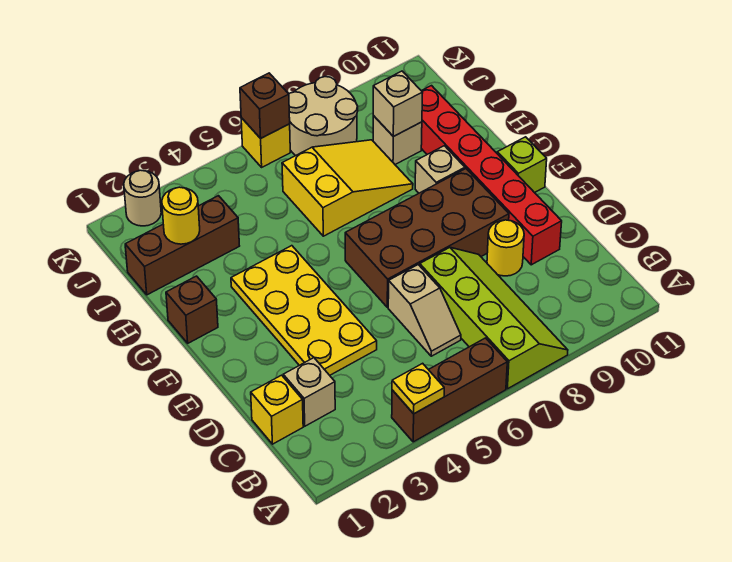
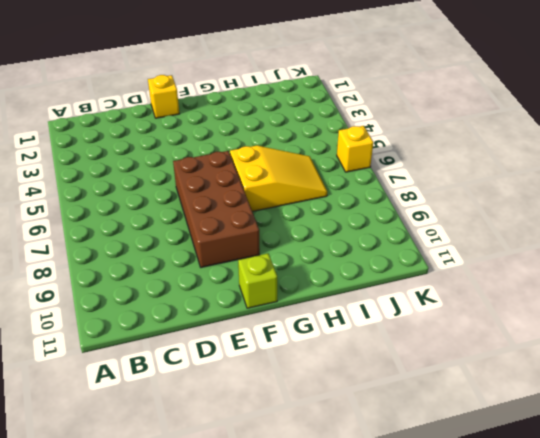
yellow brick E1 level 1 -> yellow brick C1 level 1
yellow slope G6:I7 level 1 top G -> yellow slope H6:I8 level 1 top 6
none -> brown brick A4:A6 level 1
none -> lime slope A7:D8 level 1 top 7
none -> tan brick C2 level 1

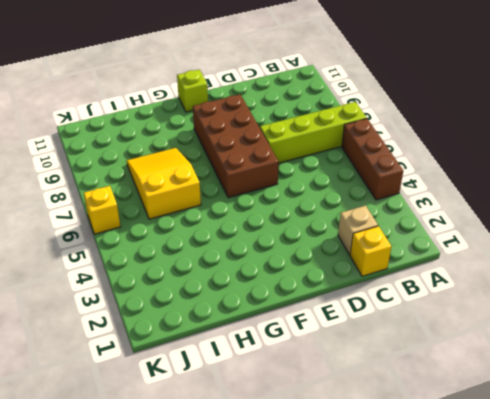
none -> tan slope C6:D6 level 1 top D
none -> yellow plate D3:G4 level 1
none -> yellow round brick D9 level 1

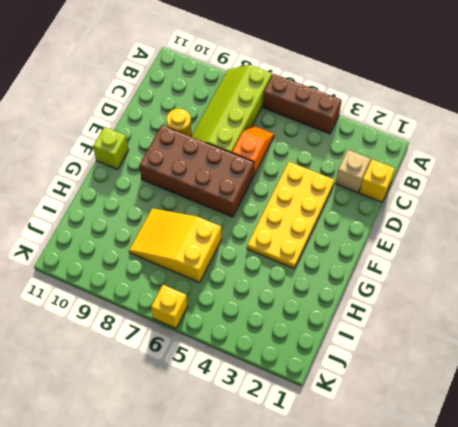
orange slope C6:D6 level 1 top D -> tan slope C6:D6 level 1 top D
none -> red brick D10:I10 level 1
none -> brown brick G1 level 1
none -> tan brick G9 level 1

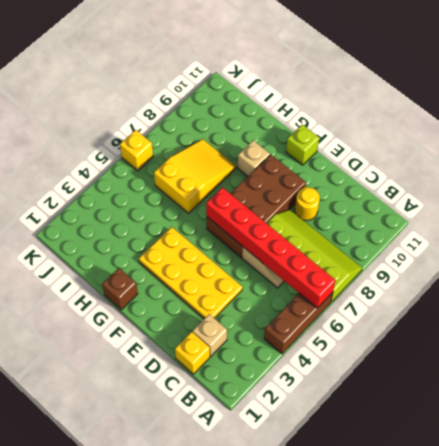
red brick A6:F6 level 2 -> red brick D10:I10 level 1
none -> brown brick I1:I3 level 1
none -> tan brick I9 level 1
none -> tan round brick J7:K8 level 1

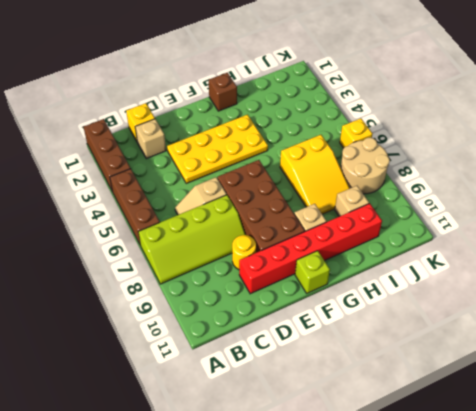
brown brick A1:A3 level 1 -> brown brick I1:I3 level 1
none -> tan round brick K2 level 1
none -> yellow plate A4 level 2
none -> yellow round brick I2 level 2

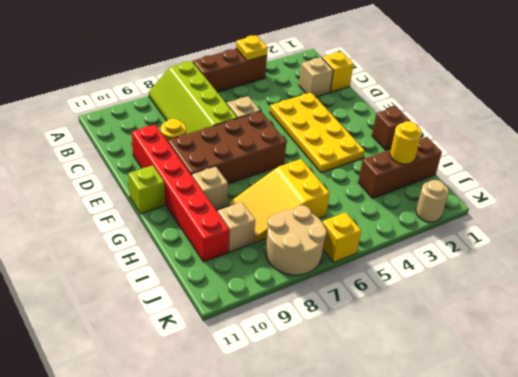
none -> tan brick I9 level 2
none -> brown brick K6 level 2

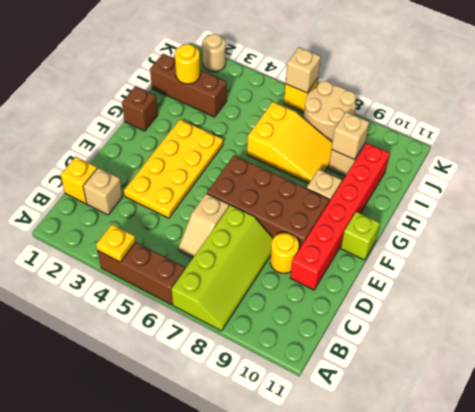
tan brick K6 level 2 -> brown brick K6 level 2

